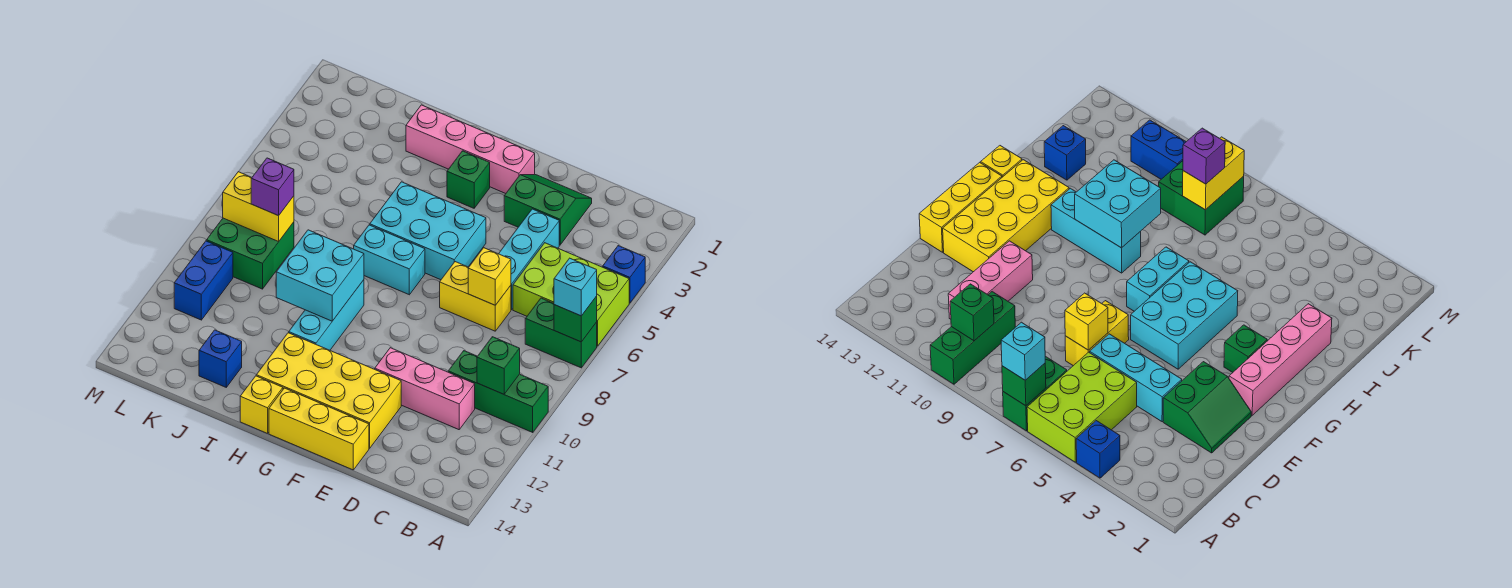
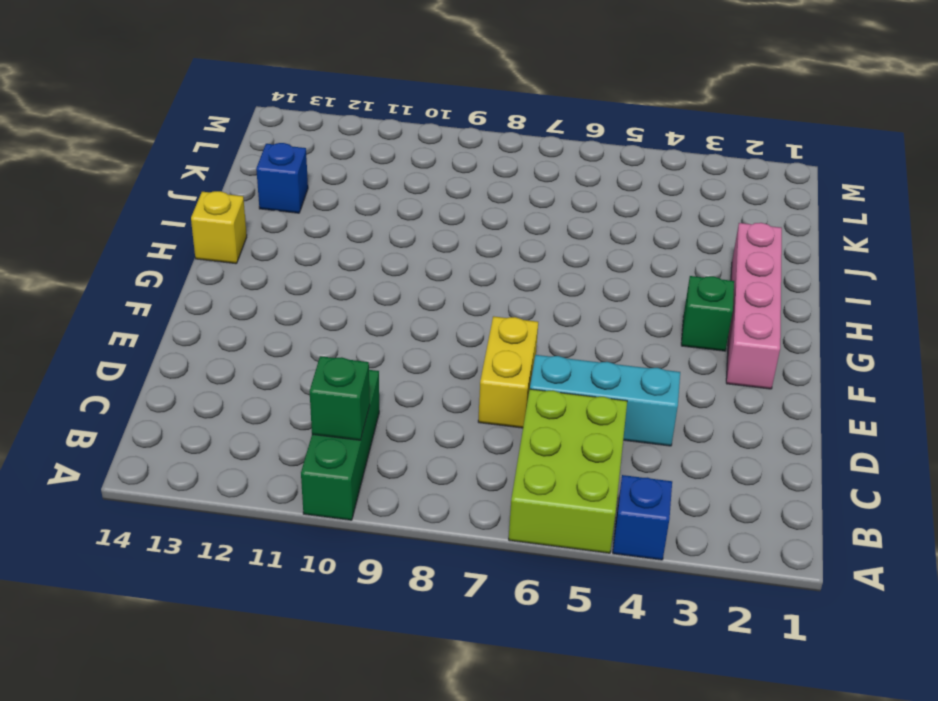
none -> green brick A7:B7 level 1
none -> pink brick C11:E11 level 1
none -> green slope D2:E3 level 1 top 3

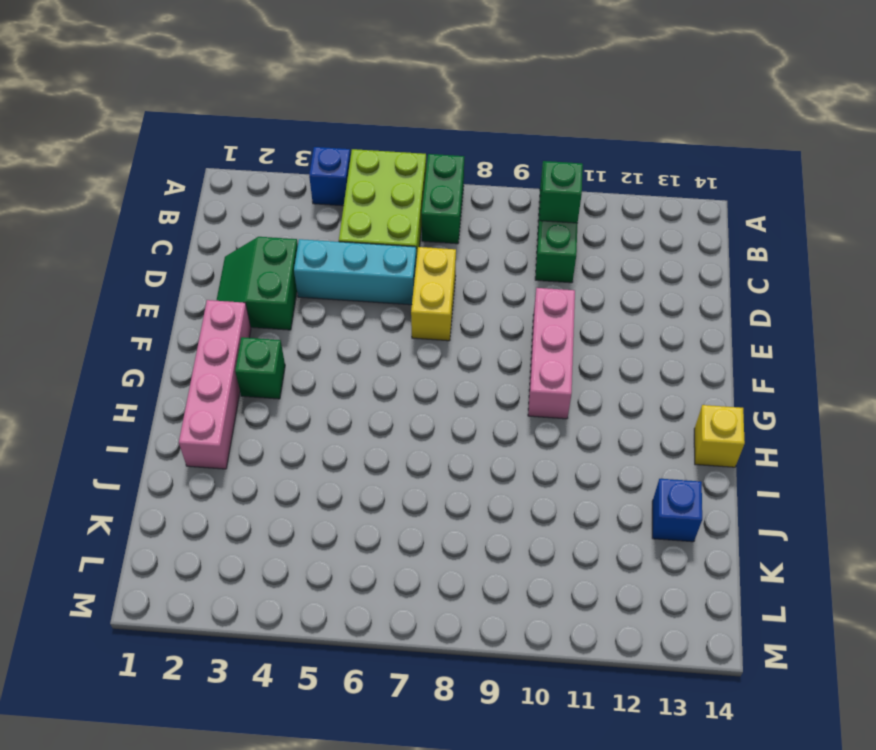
pink brick E10:G10 level 1 -> pink brick C11:E11 level 1
none -> yellow brick E12:H13 level 1
none -> yellow brick E14:G14 level 1
none -> cyan brick F5:H6 level 1

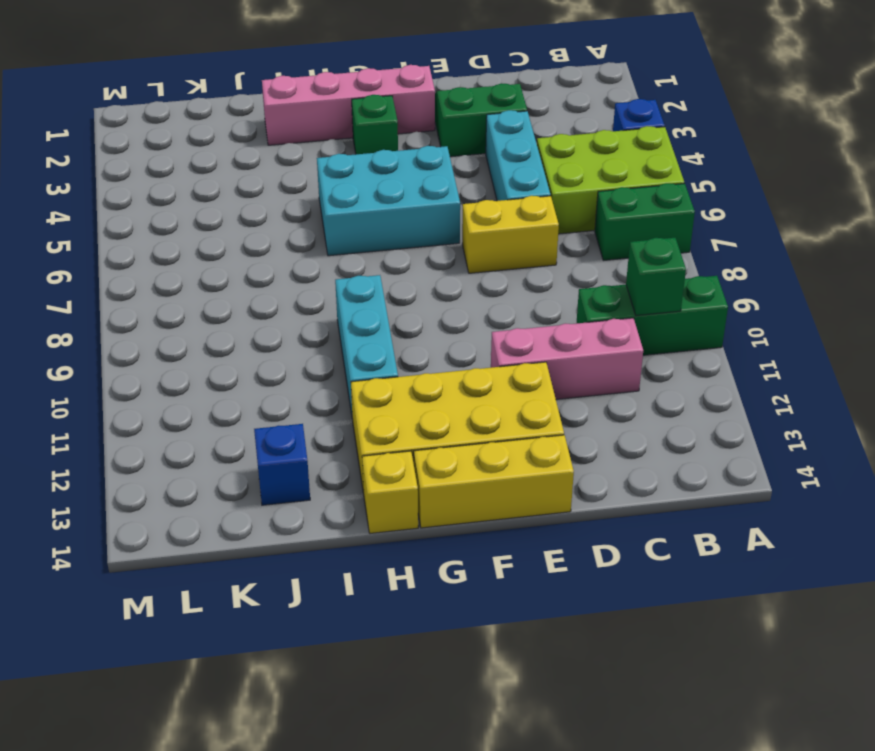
none -> cyan brick G7:H7 level 1
none -> green brick K8:L9 level 1
none -> blue brick L10:L11 level 1

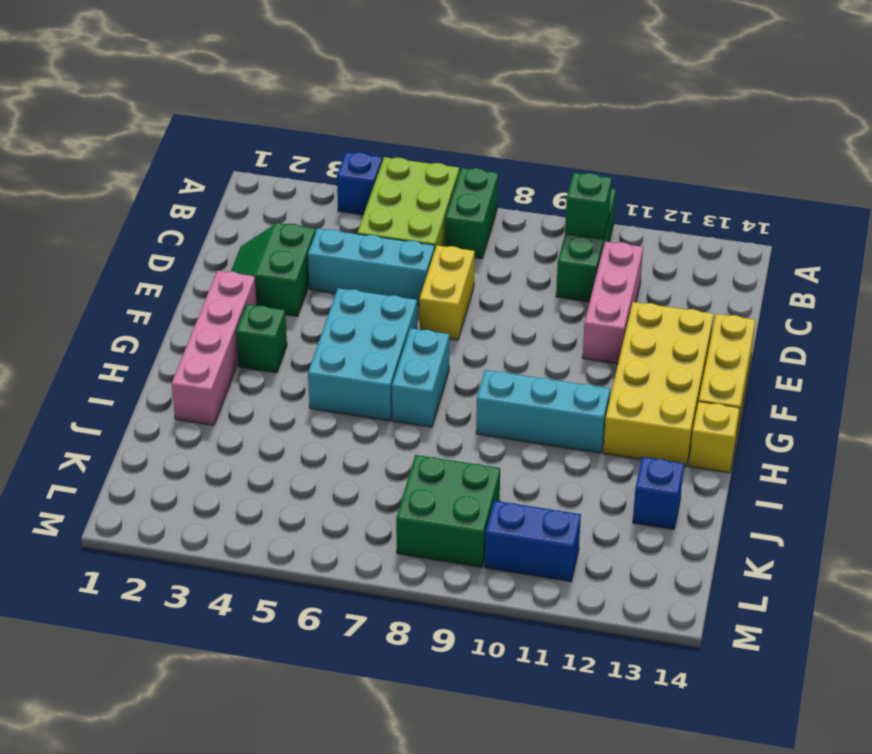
none -> green brick A7 level 2
none -> yellow brick D7 level 2
none -> cyan brick H9:I10 level 2

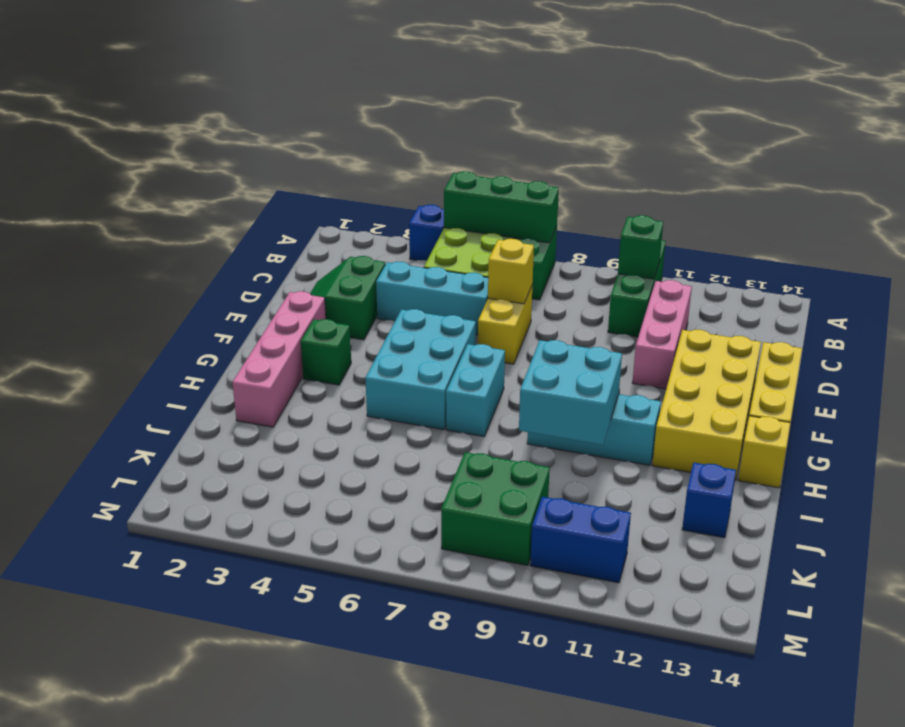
green brick A5:A7 level 2 -> green brick A7 level 2
none -> yellow brick K8:L8 level 2
none -> cyan brick A7 level 3
none -> purple brick K8 level 3

